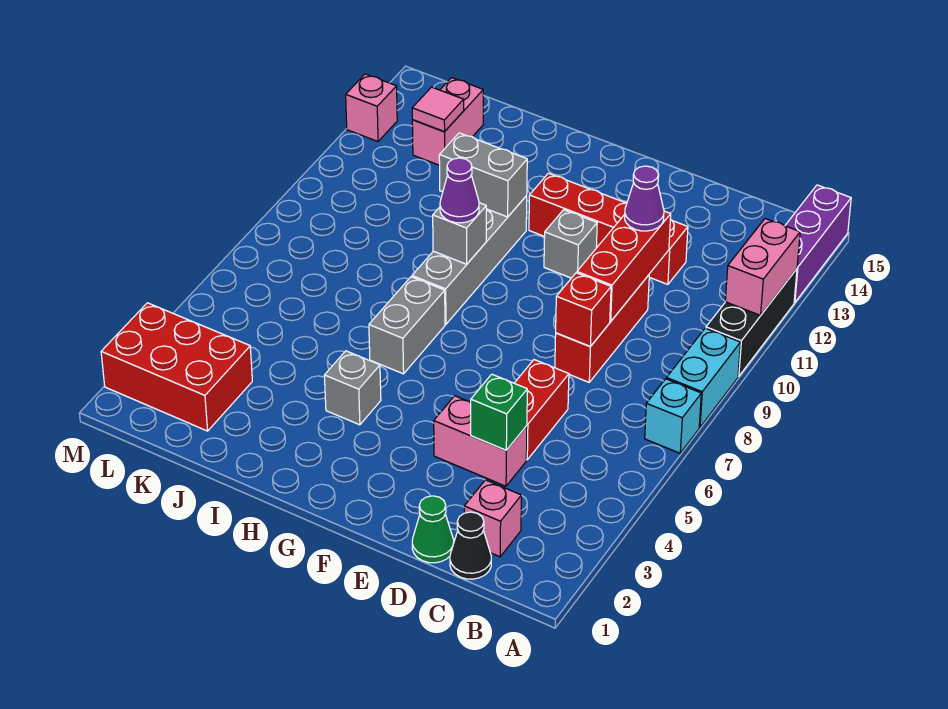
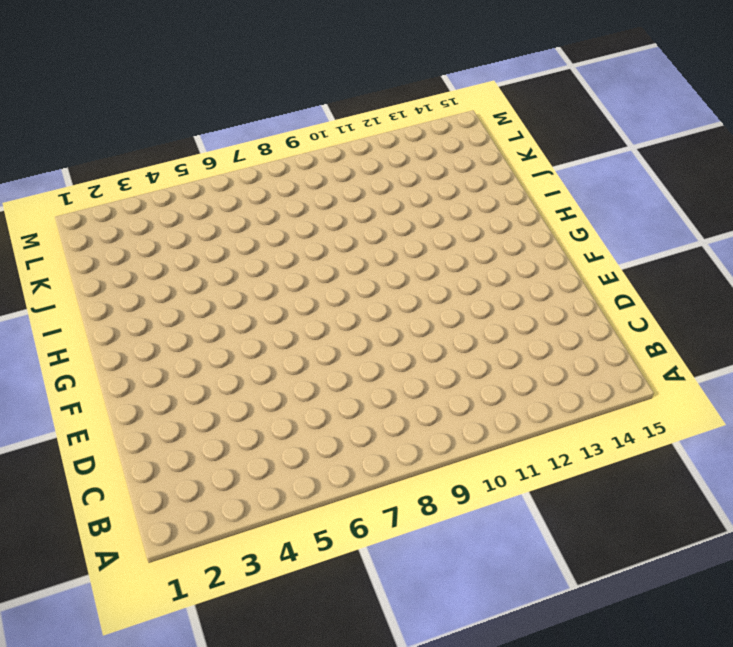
none -> cyan brick A7 level 1
none -> cyan brick A8:A9 level 1
none -> black brick A10:A12 level 1

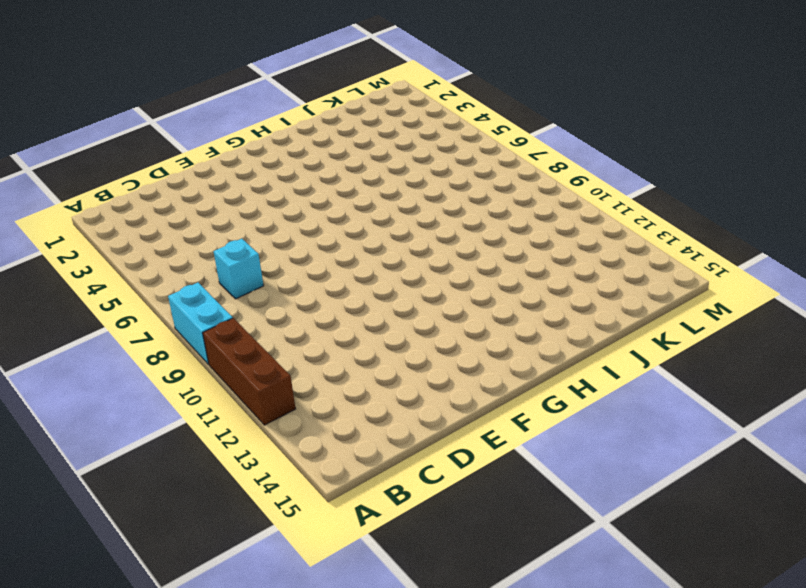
brown brick A10:A12 level 1 -> black brick A10:A12 level 1
cyan brick C7 level 1 -> cyan brick A7 level 1
none -> purple brick A13:A15 level 1
none -> black cone C1 level 1
none -> pink brick C2 level 1

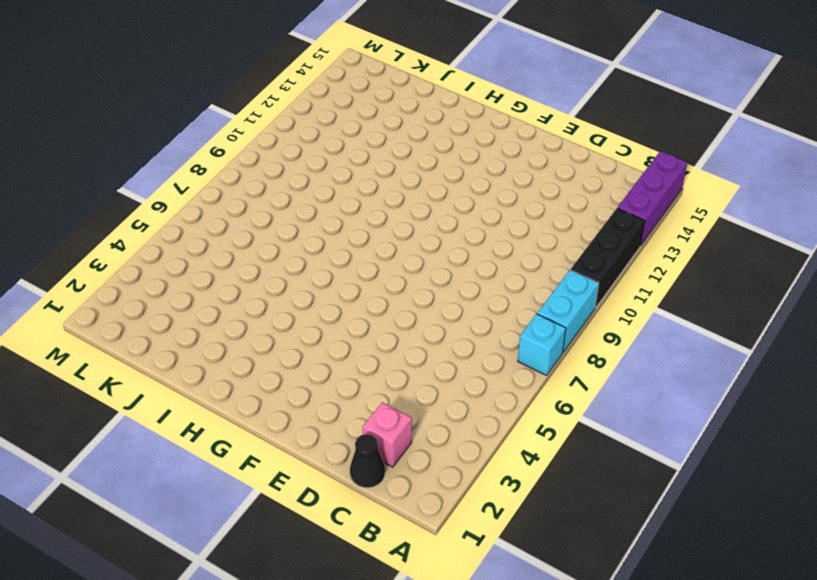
none -> green cone D1 level 1
none -> pink brick D4:E4 level 1
none -> red brick D5:D6 level 1

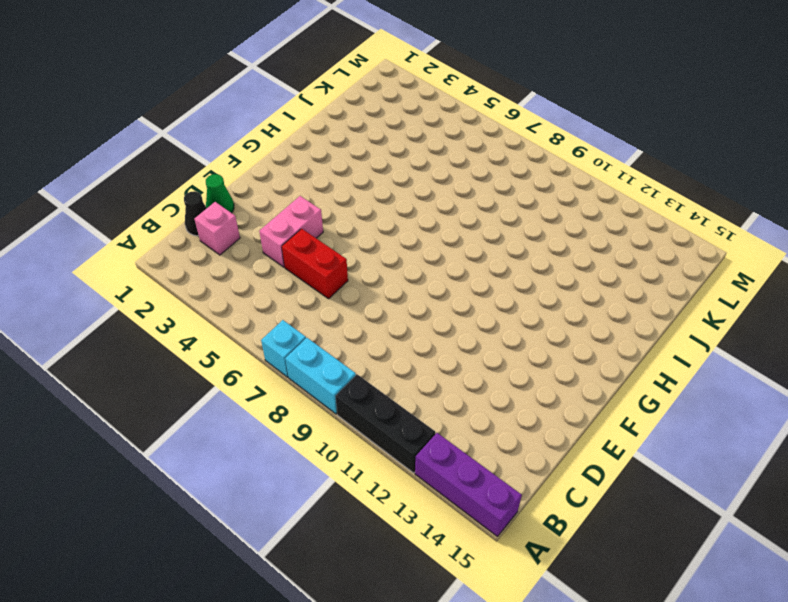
none -> red brick D8:D10 level 1
none -> red brick D12:G12 level 1
none -> grey brick F11 level 1

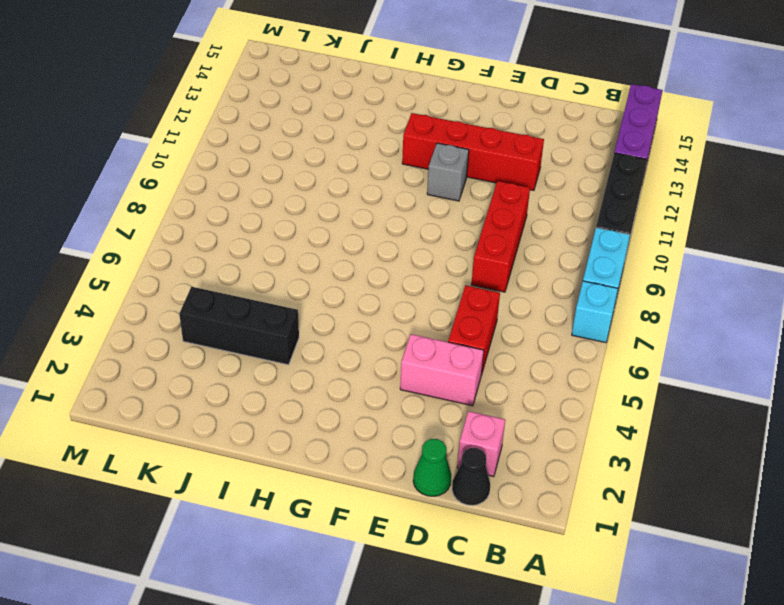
black brick I4:K4 level 1 -> none
none -> grey brick H4 level 1
none -> grey brick H6:H7 level 1
none -> grey brick H8:H11 level 1

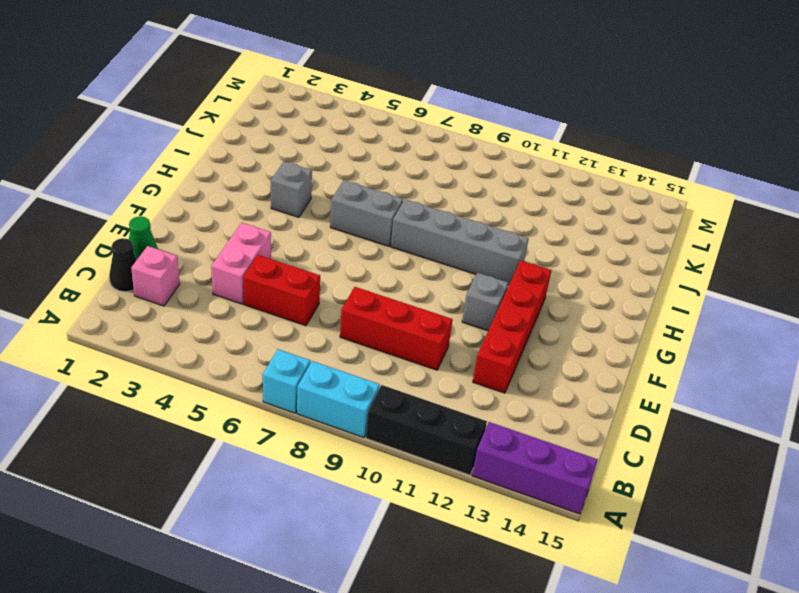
none -> red brick K2:M3 level 1
none -> pink brick K13:K14 level 1
none -> pink brick M13 level 1

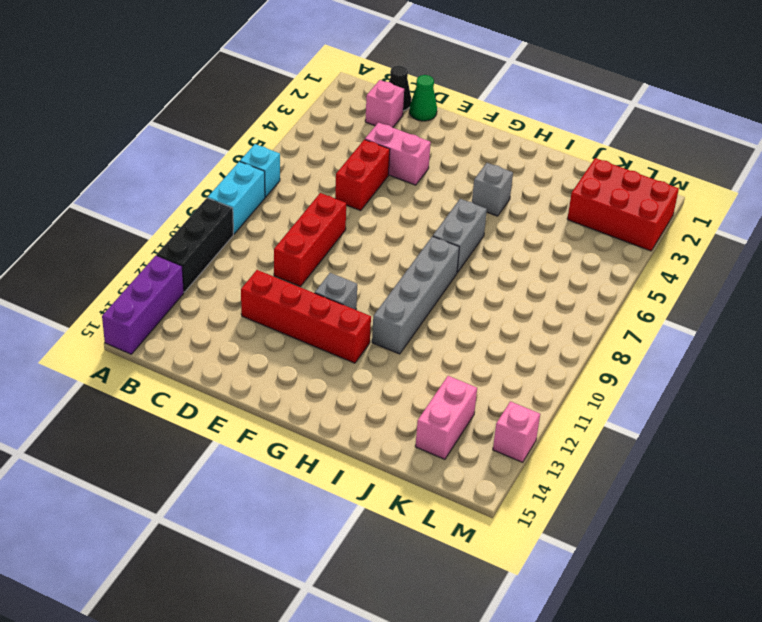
none -> pink brick A11:A12 level 2
none -> green brick D4 level 2
none -> red brick D8 level 2

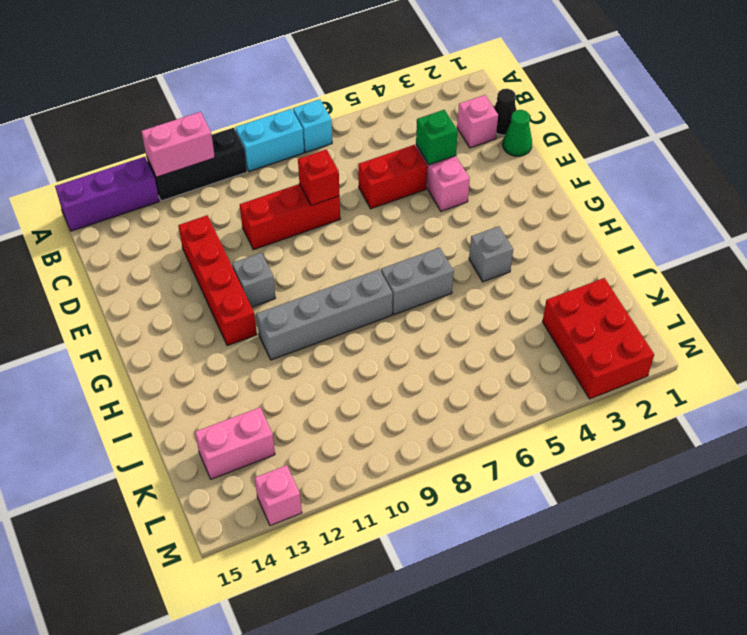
none -> red brick D9:D11 level 2
none -> grey brick H9 level 2
none -> grey brick H11:I11 level 2

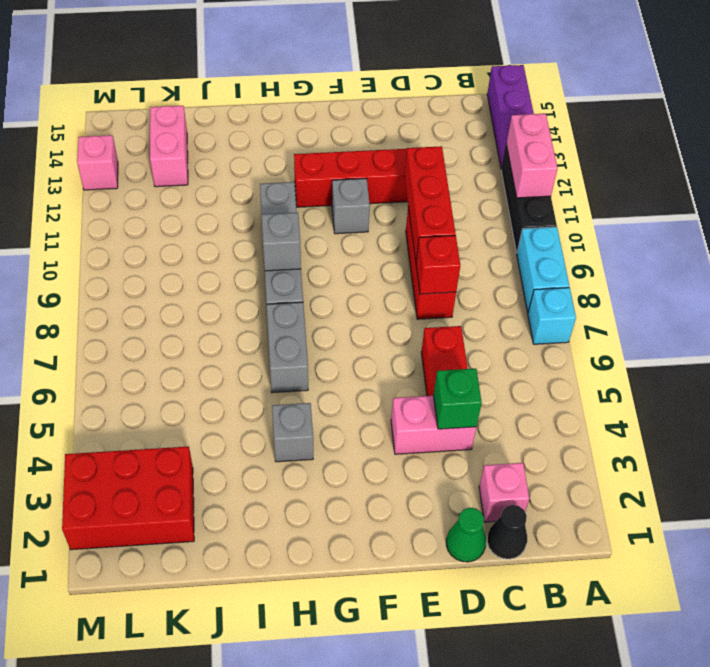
none -> grey brick H11:I11 level 2
none -> pink tile K13 level 2
none -> purple cone D11 level 3

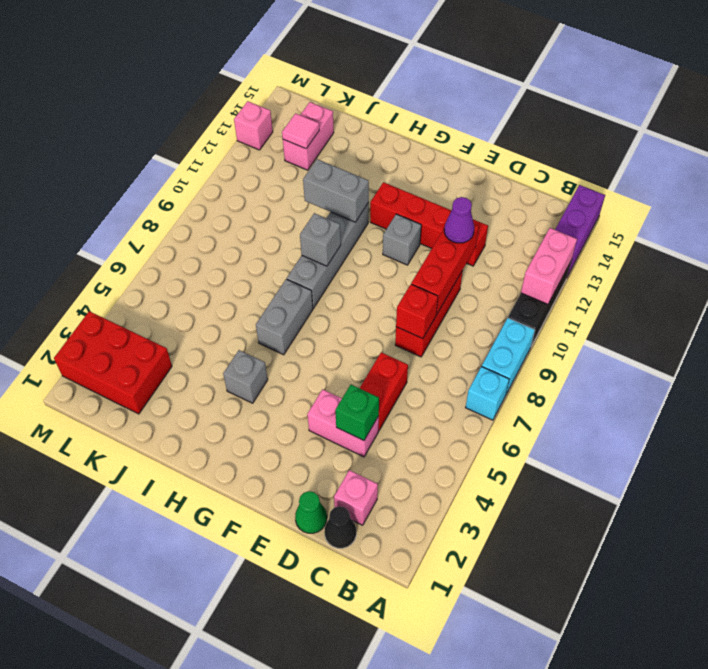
none -> purple cone H9 level 3

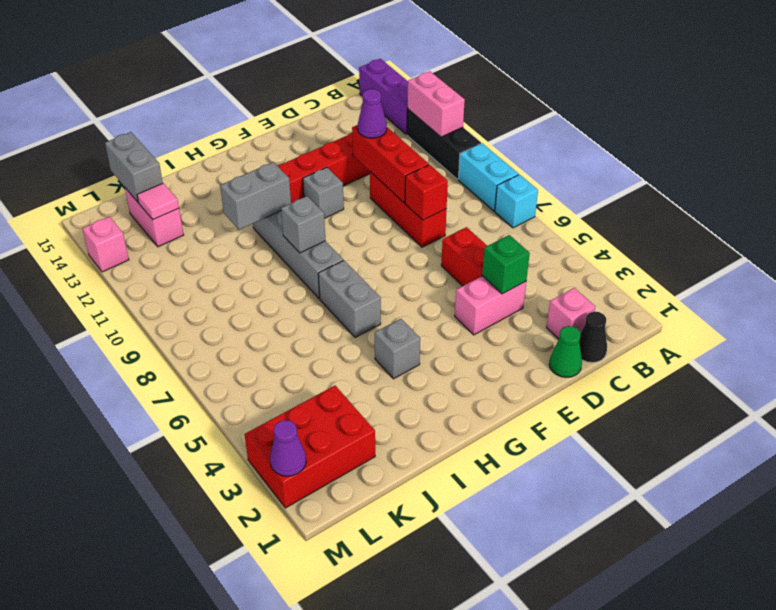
grey brick K14:K15 level 2 -> none
purple cone M2 level 2 -> purple cone H9 level 3

